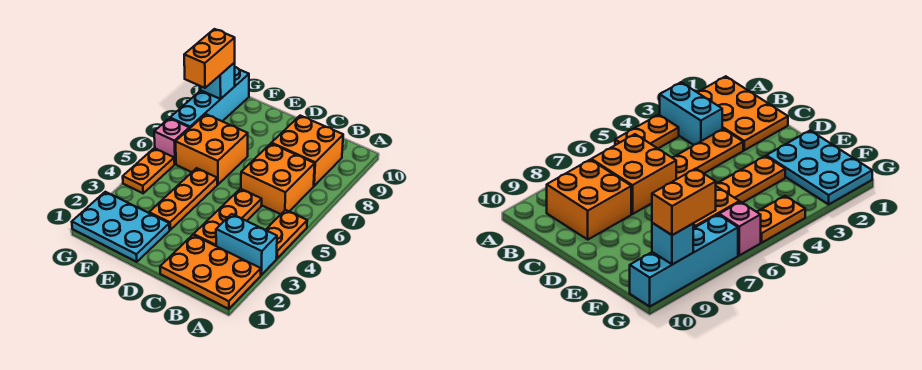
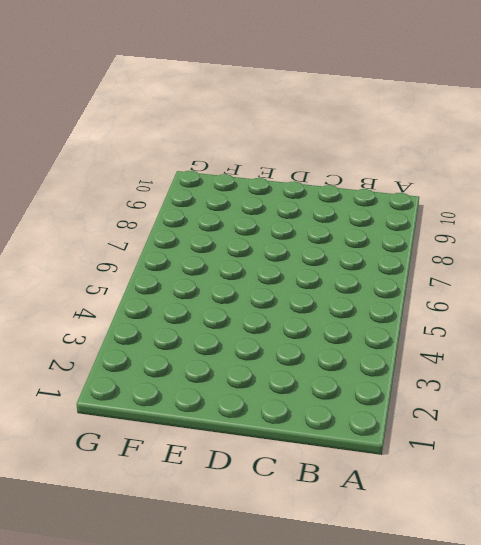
none -> orange plate A1:C2 level 1
none -> cyan brick A3:B3 level 1
none -> orange plate A4:A5 level 1

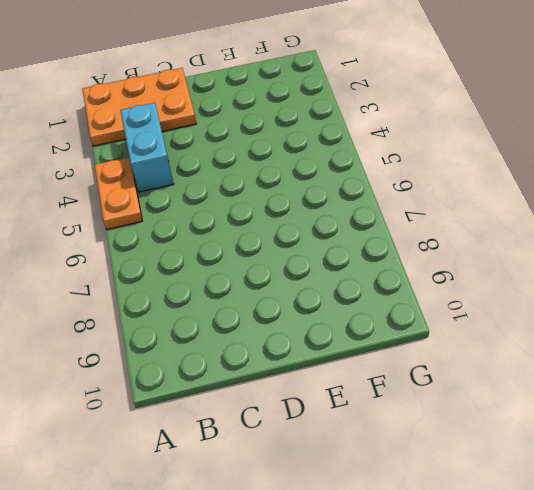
cyan brick B3:B4 level 1 -> cyan brick A3:B3 level 1
none -> orange brick B6:C7 level 1
none -> orange brick B8:C9 level 1
none -> orange plate C3:C5 level 1

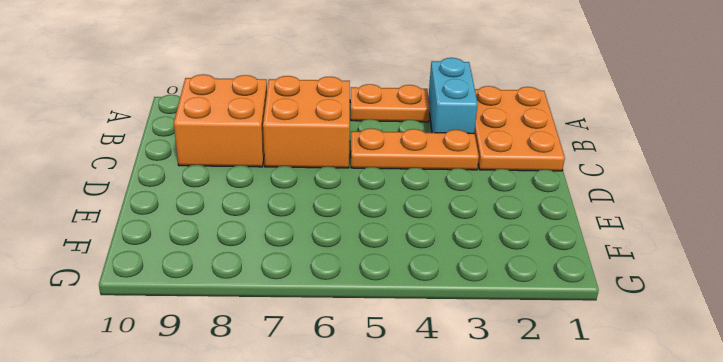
none -> cyan plate E1:G2 level 1
none -> orange plate E3:E5 level 1
none -> orange brick E6:F7 level 1

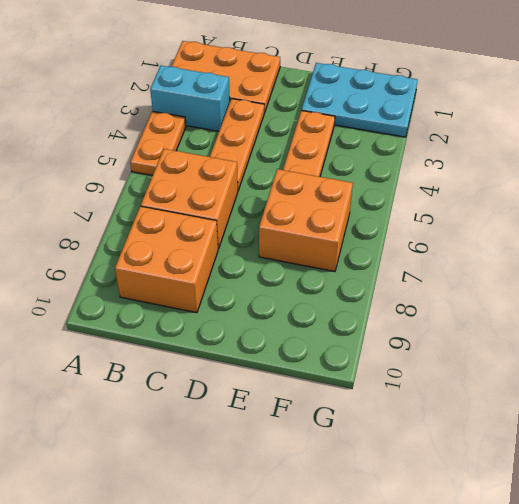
none -> orange plate G4:G5 level 1
none -> pink brick G6 level 1
none -> cyan brick G7:G10 level 1

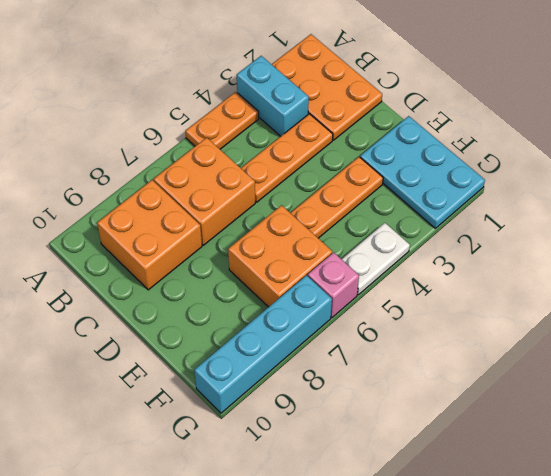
white plate G4:G5 level 1 -> orange plate G4:G5 level 1
none -> cyan brick G9 level 2
none -> orange brick G8:G9 level 3

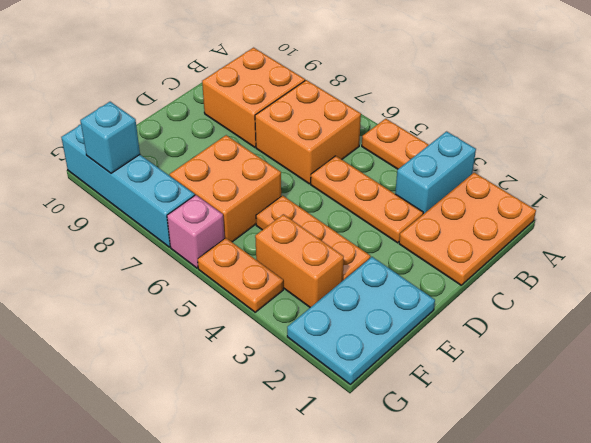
orange brick F3:F4 level 1 -> orange brick G8:G9 level 3

